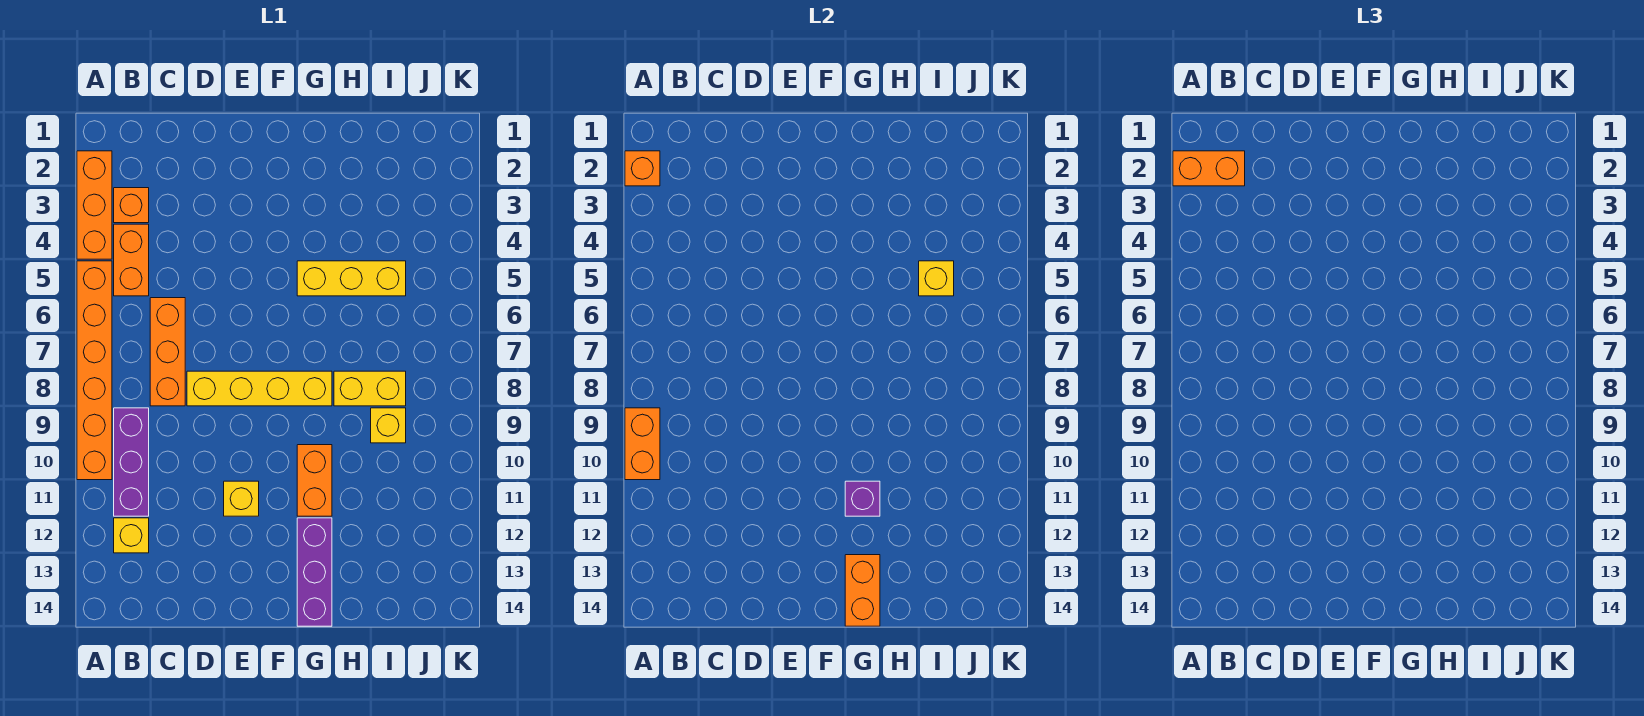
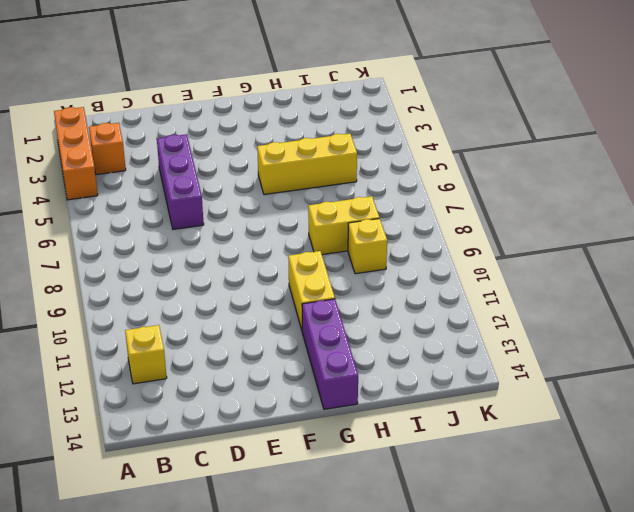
purple brick D4:D6 level 1 -> purple brick B9:B11 level 1
yellow brick G10:G11 level 1 -> orange brick G10:G11 level 1
none -> orange brick A5:A10 level 1
none -> orange brick B4:B5 level 1
none -> orange brick C6:C8 level 1

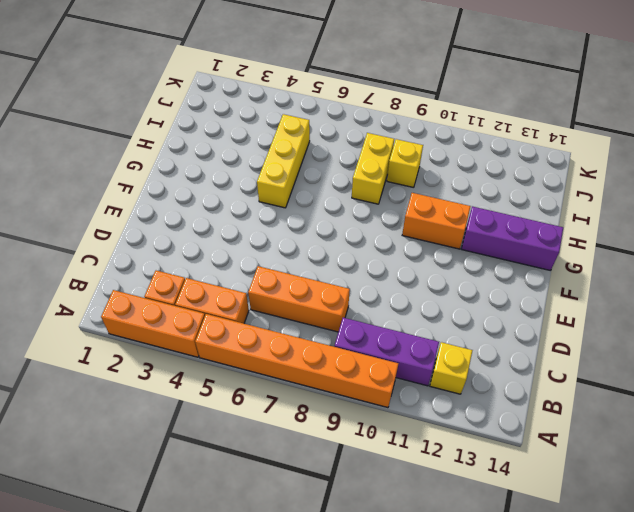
none -> yellow brick D8:G8 level 1
none -> yellow brick E11 level 1
none -> orange brick A2 level 2

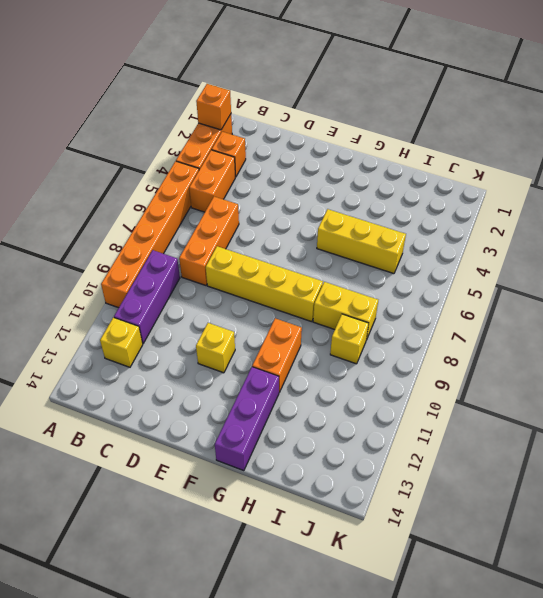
none -> orange brick A9:A10 level 2
none -> purple brick G11 level 2
none -> orange brick G13:G14 level 2

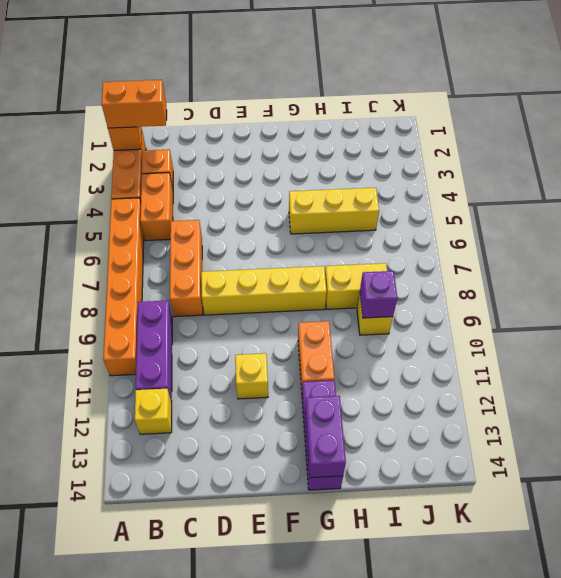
purple brick G13:G14 level 2 -> orange brick G13:G14 level 2
purple brick I9 level 2 -> purple brick G11 level 2
none -> orange brick A9:A10 level 2
none -> yellow brick I5 level 2

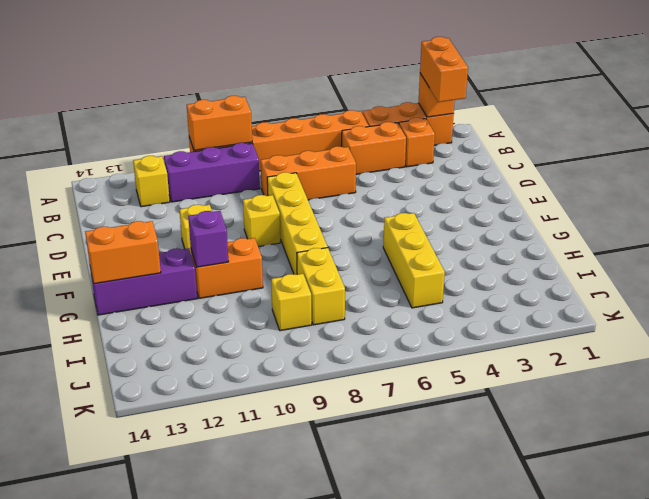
yellow brick E9 level 1 -> yellow brick I5 level 2

